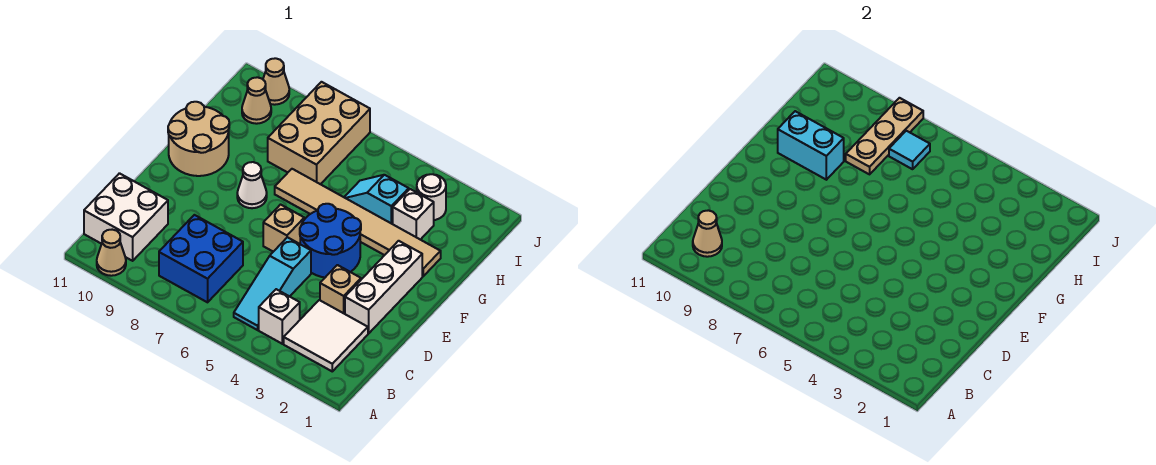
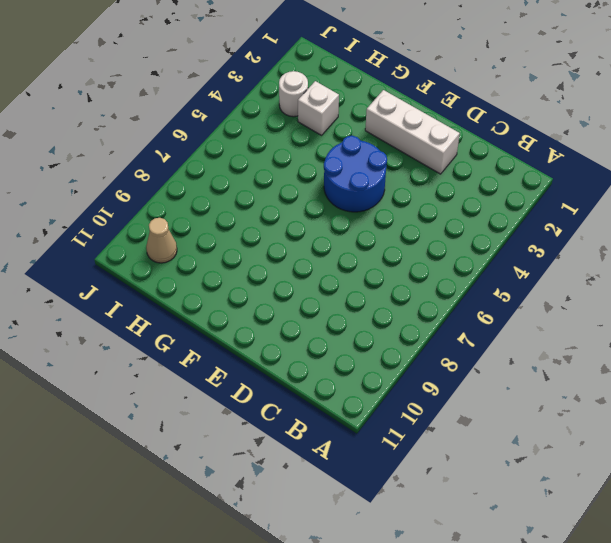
none -> tan cone A10 level 1
none -> white tile B2:C3 level 1
none -> white brick B4 level 1

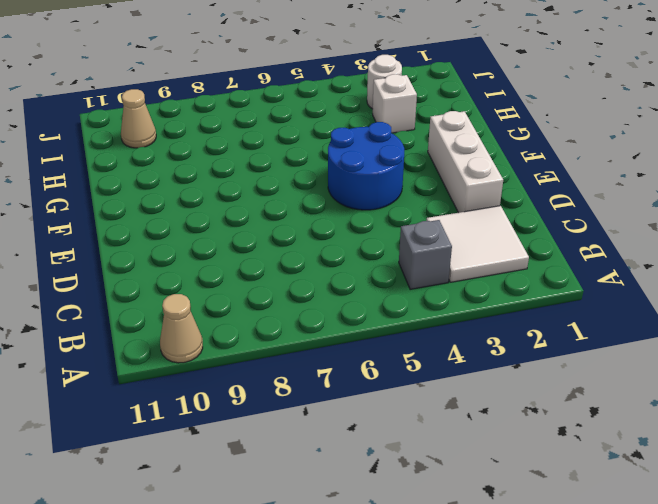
grey brick B4 level 1 -> white brick B4 level 1
none -> cyan slope B5:D5 level 1 top D
none -> blue brick B7:C8 level 1
none -> white brick B10:C11 level 1

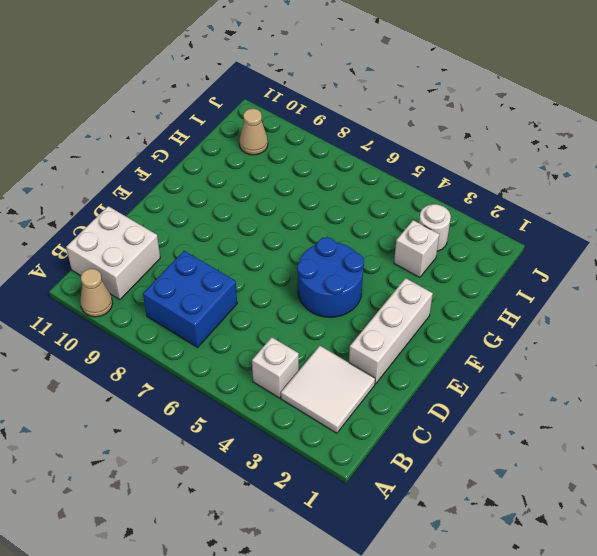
none -> cyan slope B5:D5 level 1 top D
none -> tan brick D3 level 1
none -> tan brick E6 level 1

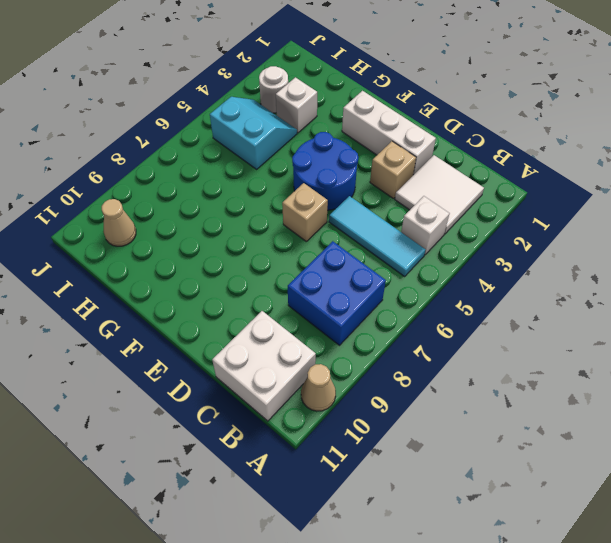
cyan tile B5:D5 level 1 -> cyan slope B5:D5 level 1 top D
cyan slope H4:I5 level 1 top 5 -> cyan slope H4:H5 level 1 top 4
none -> white cone F8 level 1
none -> tan round brick F10:G11 level 1
none -> tan tile G2:G7 level 1

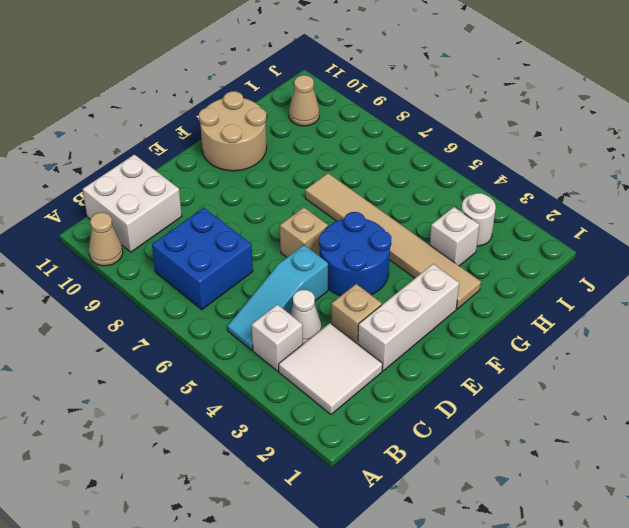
white cone C4 level 1 -> white cone F8 level 1
none -> cyan slope H4:H5 level 1 top 4
none -> tan brick H7:J8 level 1
none -> tan cone J10 level 1

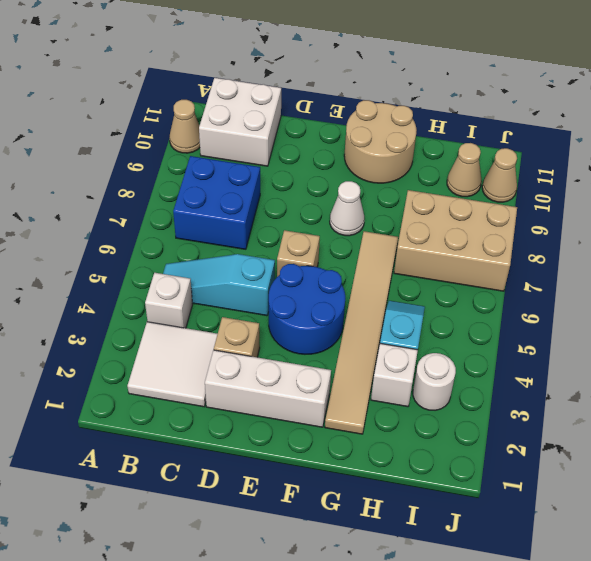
none -> tan cone B10 level 2
none -> cyan brick G9:G10 level 2
none -> tan plate H8:J8 level 2

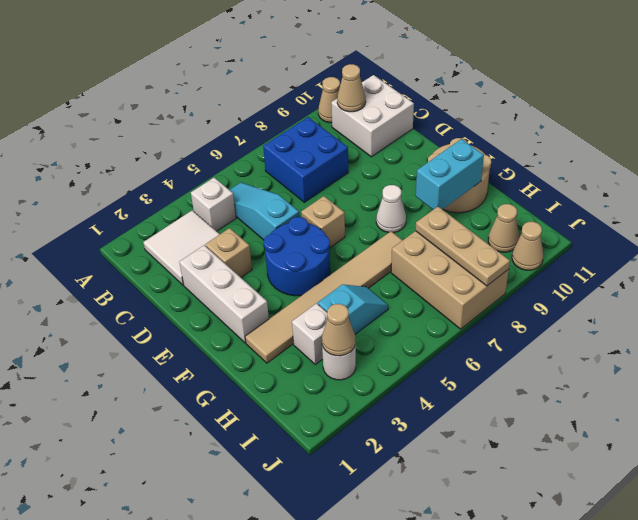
tan cone I3 level 2 -> none
none -> cyan tile I7 level 2

